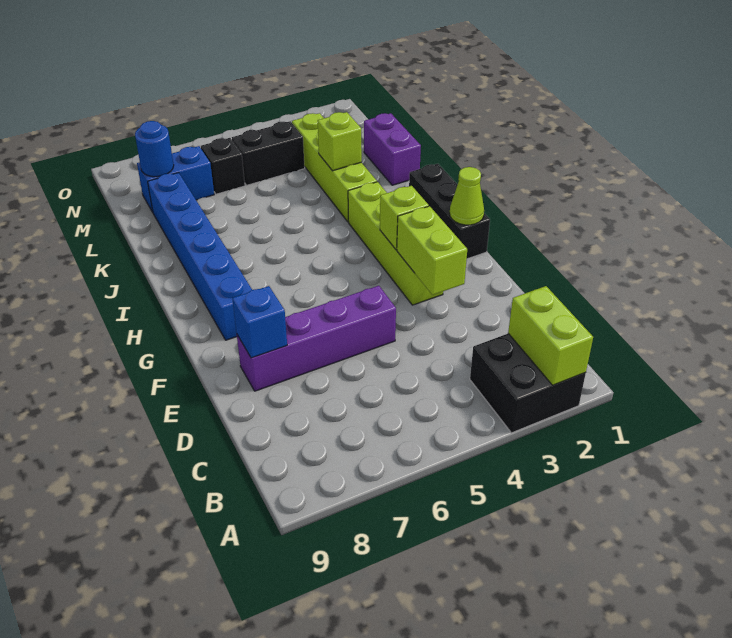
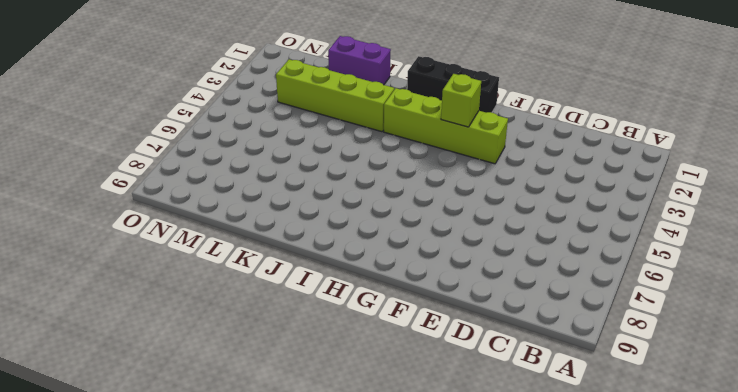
none -> black brick A2:B3 level 1
none -> purple brick E5:E8 level 1
none -> blue brick G8:L8 level 1

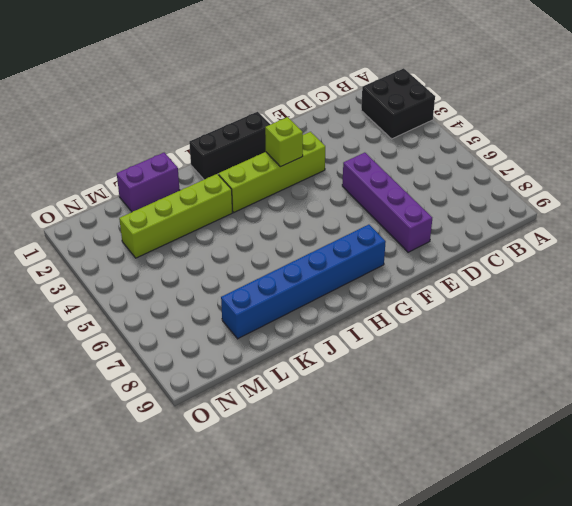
none -> black brick M4:M5 level 1
none -> black brick M6 level 1
none -> blue brick M7:M8 level 1

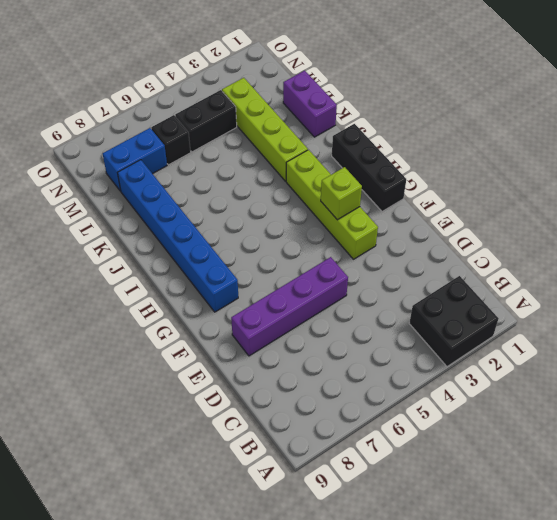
none -> lime brick A2:B2 level 2
none -> lime brick E3:F3 level 2
none -> blue brick E8 level 2

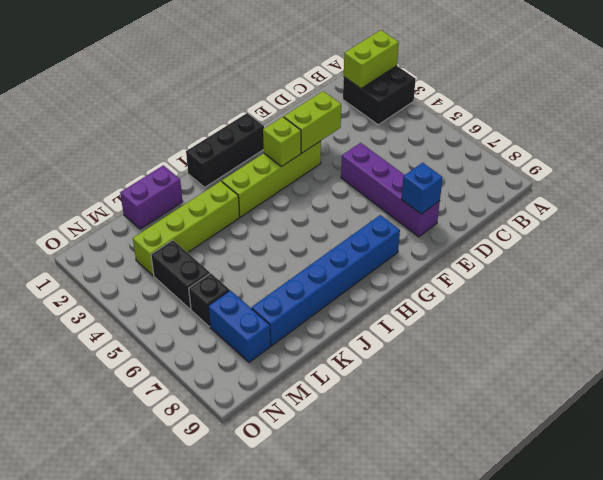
none -> lime cone G1 level 2
none -> lime brick K3 level 2
none -> blue round brick M8 level 2

